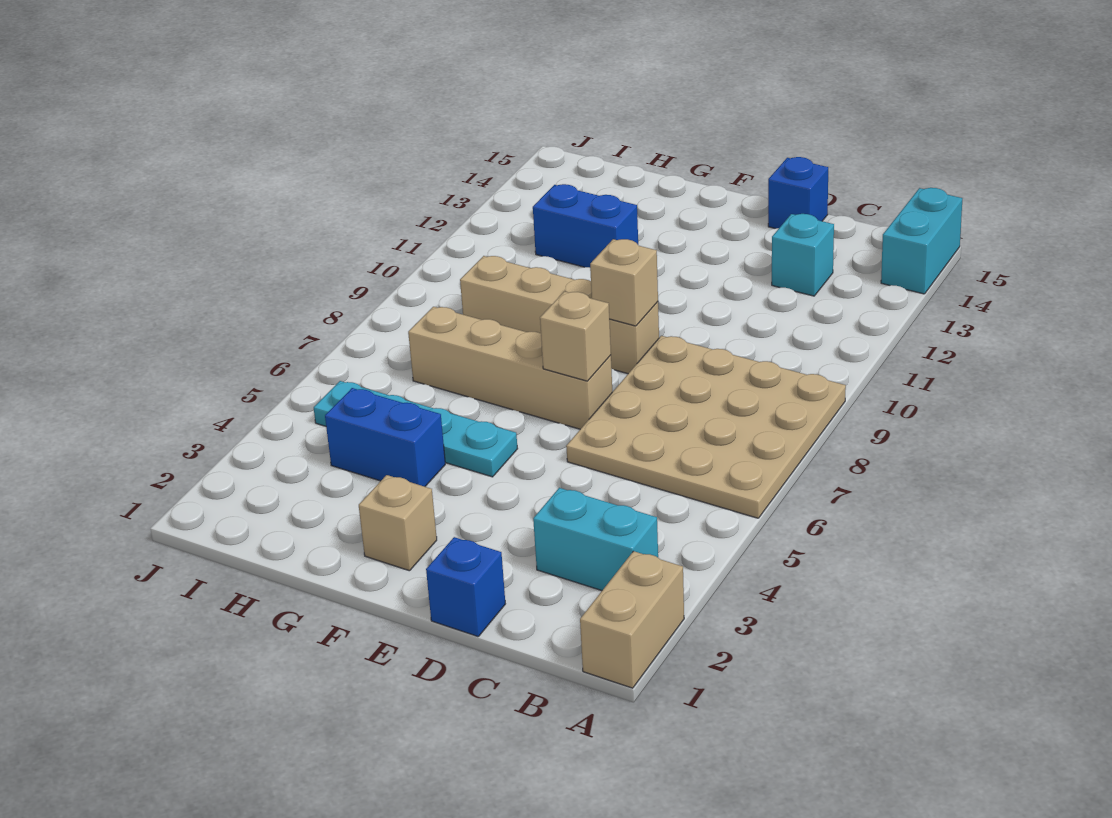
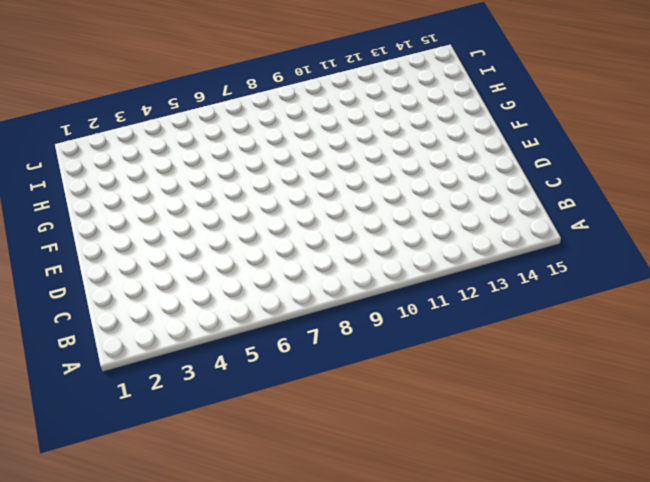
none -> tan brick A1:A2 level 1
none -> tan plate A6:D9 level 1
none -> cyan brick A14:A15 level 1

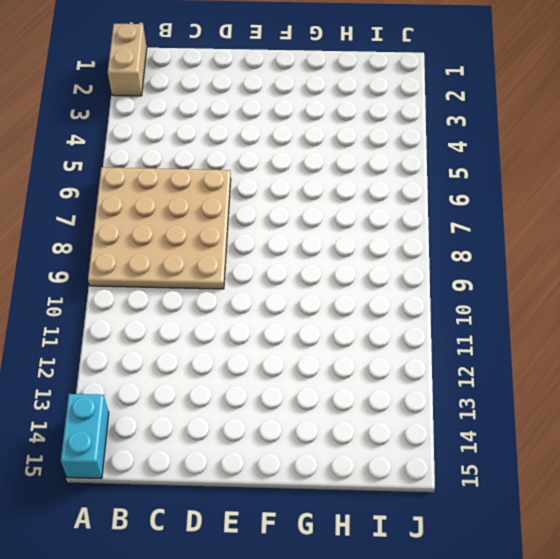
none -> cyan brick B3:C3 level 1
none -> cyan brick C13 level 1
none -> blue brick D1 level 1

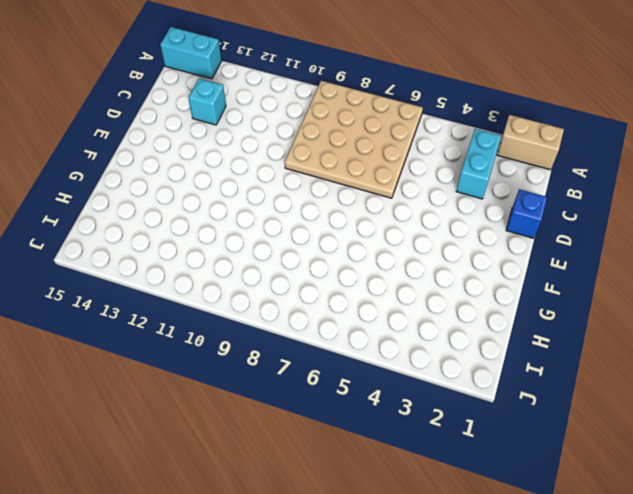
none -> blue brick D15 level 1
none -> tan brick E7:H7 level 1
none -> tan brick E9:H9 level 1

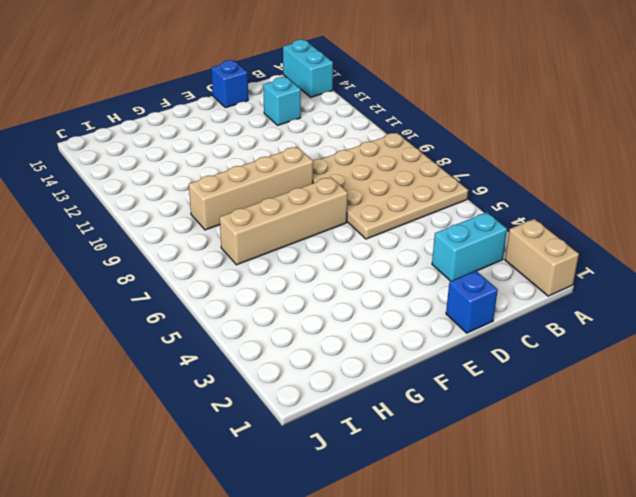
none -> tan brick F2 level 1
none -> cyan plate F5:I5 level 1
none -> blue brick G4:H4 level 1

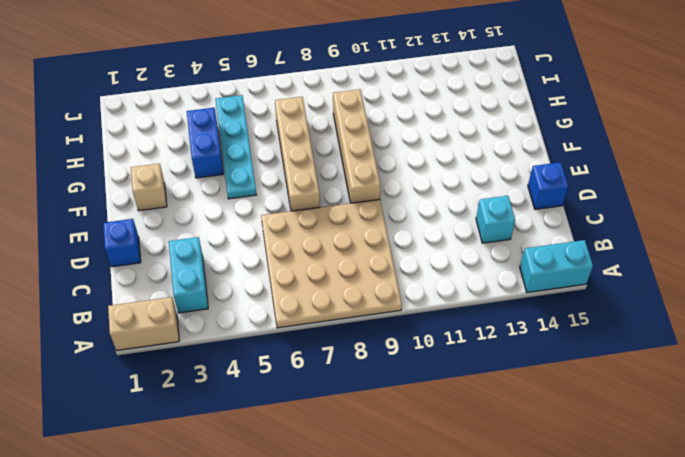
none -> blue brick G12:H12 level 1
none -> tan brick E7 level 2
none -> tan brick E9 level 2

